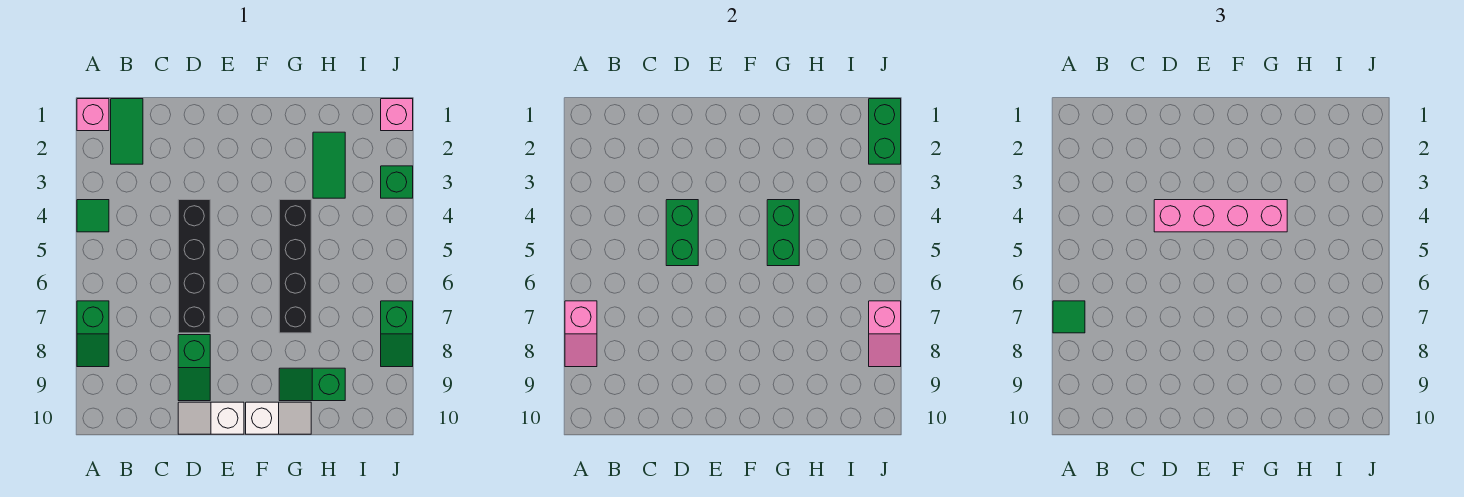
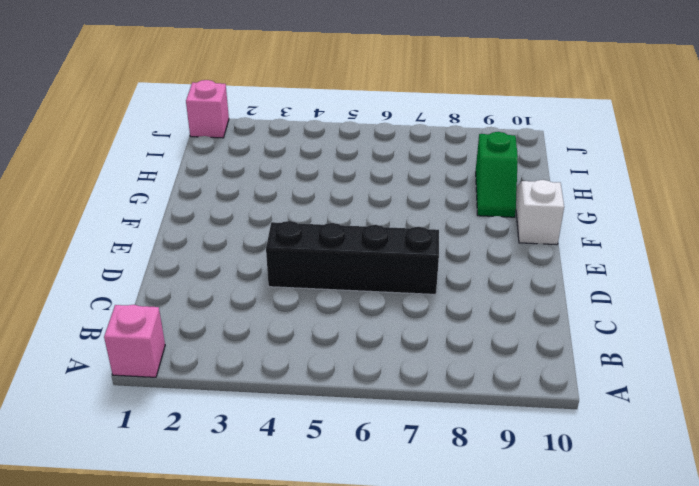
none -> green tile A4 level 1
none -> green slope A7:A8 level 1 top 7
none -> green tile B1:B2 level 1

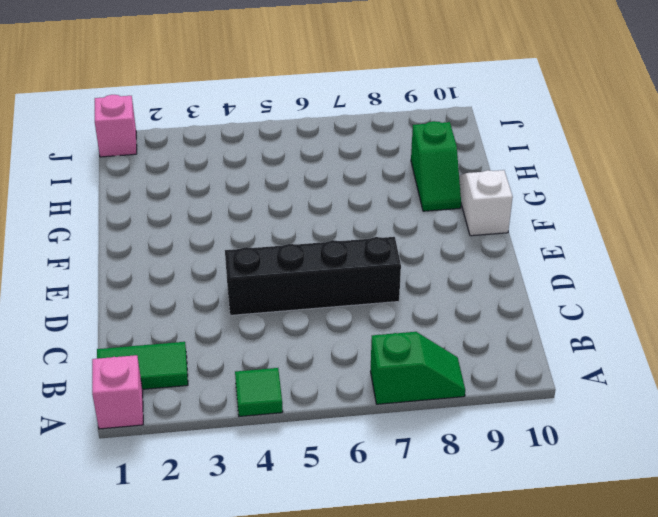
none -> green slope D8:D9 level 1 top 8
none -> white slope D10:E10 level 1 top E
none -> black brick G4:G7 level 1

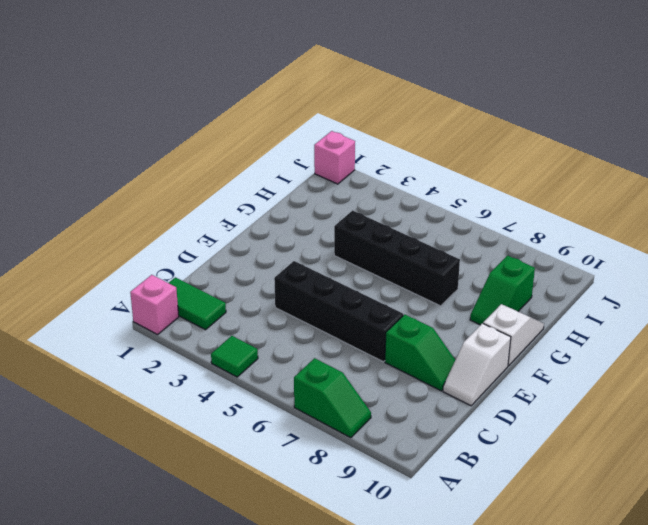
none -> green tile H2:H3 level 1
none -> green brick J3 level 1
none -> green slope J7:J8 level 1 top 7

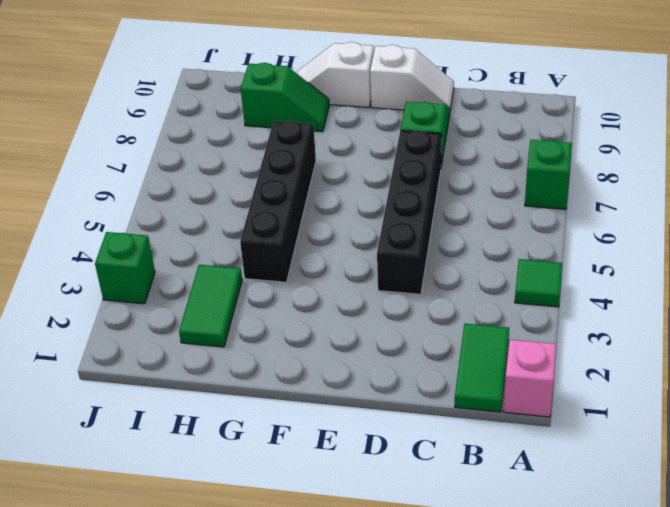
none -> pink brick J1 level 1
none -> green slope J7:J8 level 1 top 7
none -> pink slope A7:A8 level 2 top 7

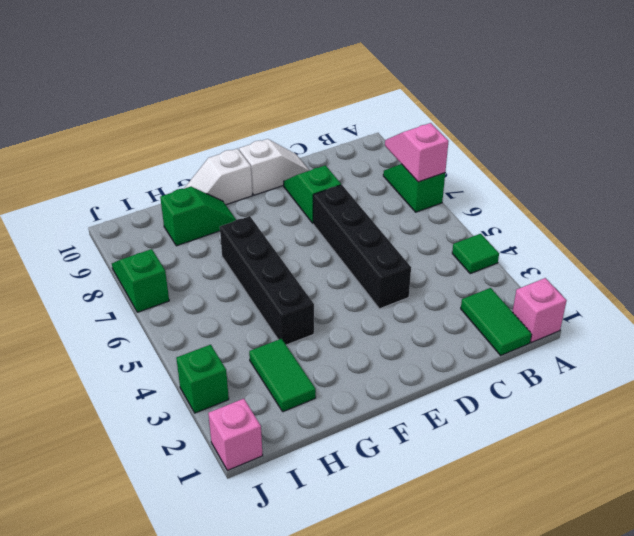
none -> green brick D4:D5 level 2
none -> green brick G4:G5 level 2
none -> green brick J1:J2 level 2

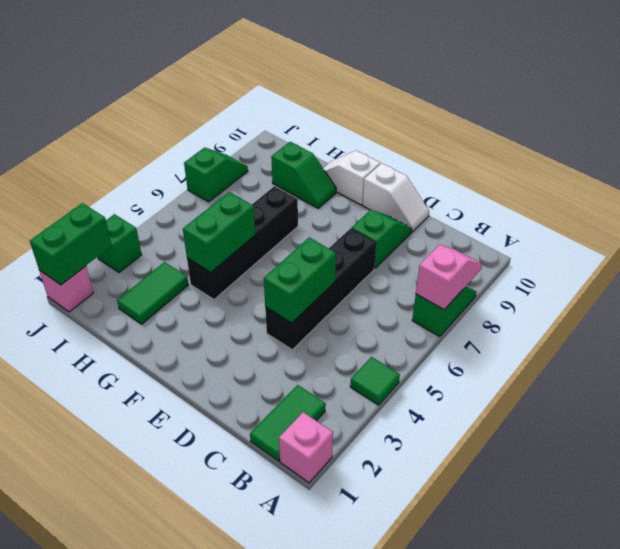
none -> pink slope J7:J8 level 2 top 7
none -> green tile A7 level 3
none -> pink brick D4:G4 level 3

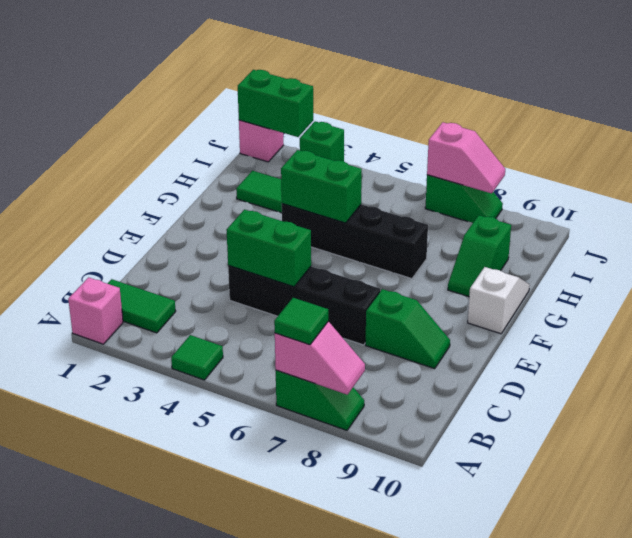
none -> white slope D10:E10 level 1 top E
none -> pink brick D4:G4 level 3

